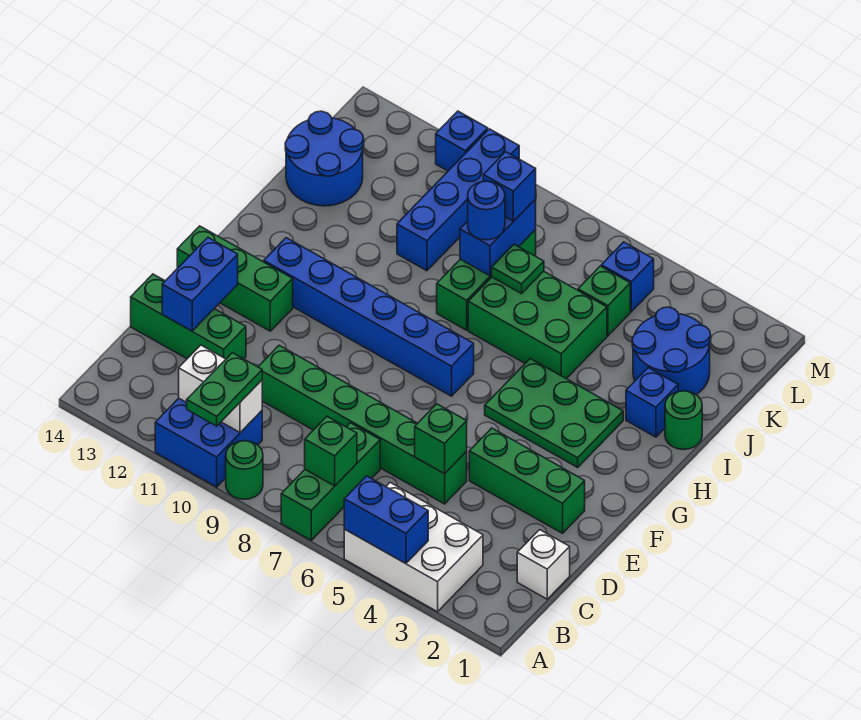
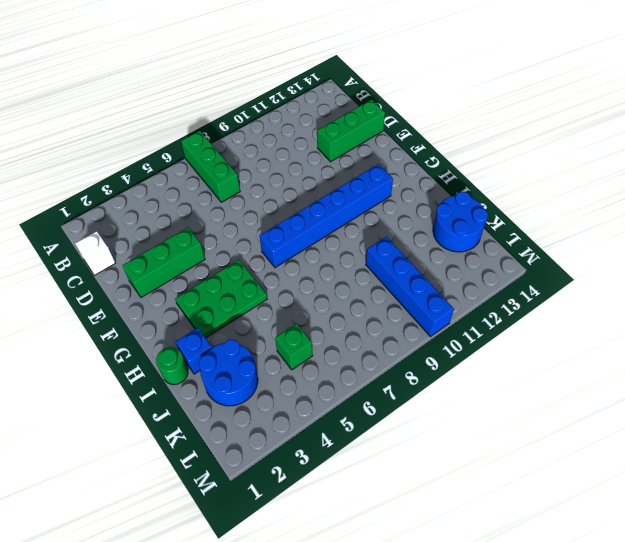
none -> white brick A3:B5 level 1
none -> green round brick A9 level 1
none -> blue brick A10:B11 level 1
none -> green brick D5:D10 level 1

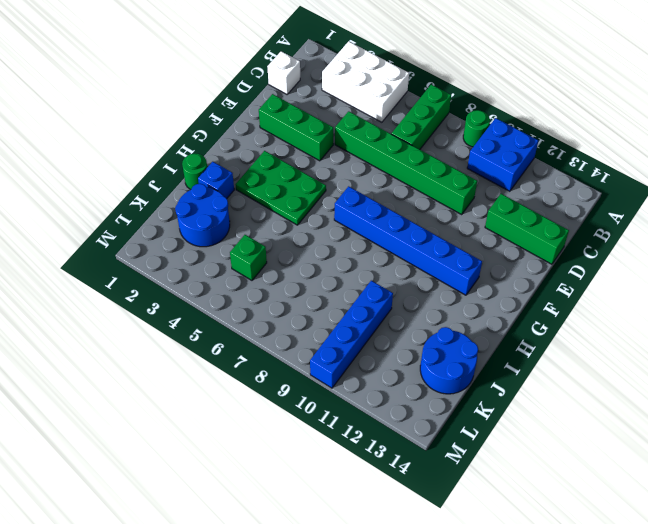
none -> green brick F12:F14 level 1
none -> green brick I5:J7 level 1
none -> green brick I8:K8 level 1
none -> blue brick L5 level 1

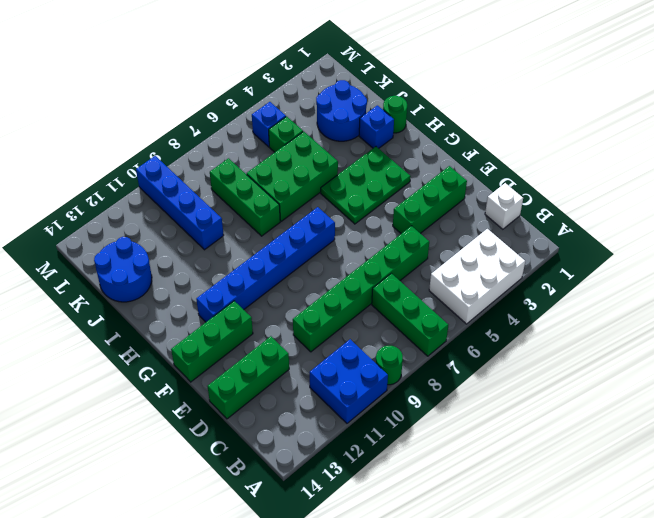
none -> blue brick M11 level 1
none -> blue brick A4:A5 level 2
none -> green brick B7 level 2
none -> white brick B10:B11 level 2

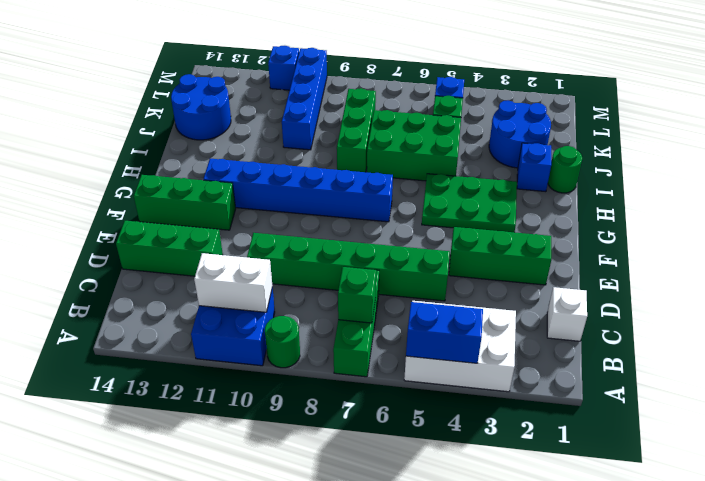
none -> green brick D5 level 2
none -> blue brick D13:E13 level 2
none -> green plate J7 level 2
none -> blue brick J8:K8 level 2

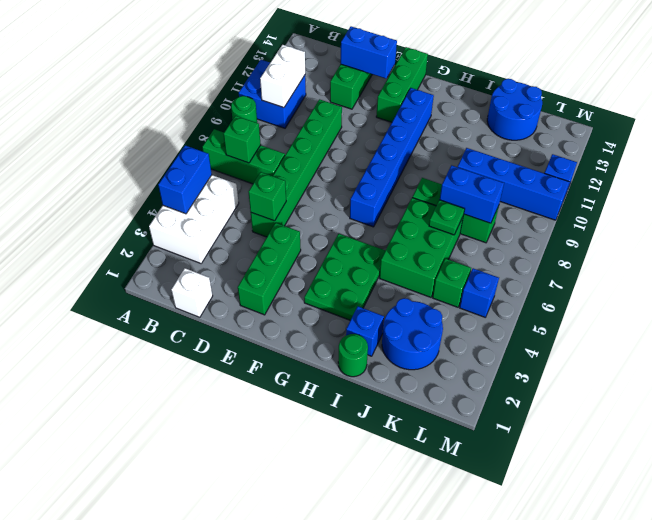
none -> green plate A10:B10 level 3
none -> blue round brick J8 level 3
none -> blue brick K8 level 3

